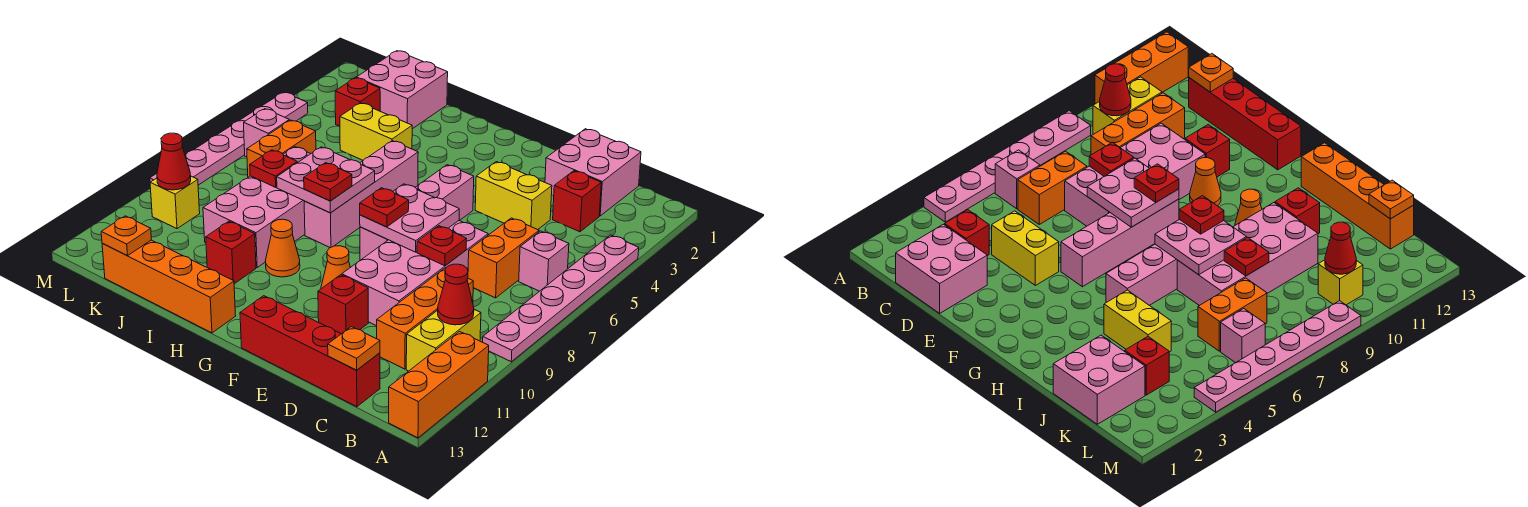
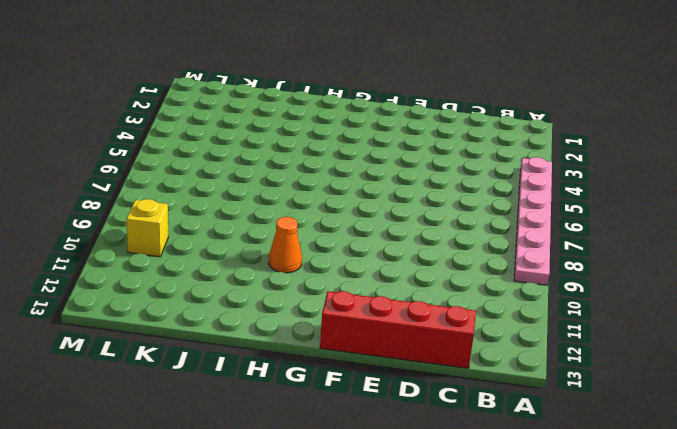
none -> orange brick A11:A13 level 1
none -> pink brick B6 level 1
none -> yellow brick B10:B11 level 1
none -> pink brick C1:D2 level 1

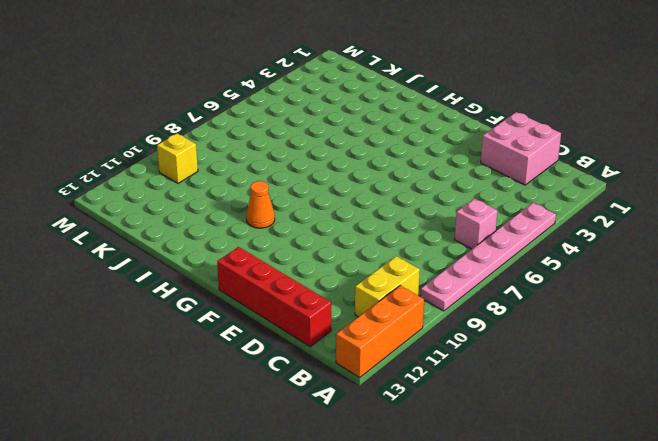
none -> red brick C3 level 1
none -> orange brick C6:C7 level 1
none -> orange brick C9:C11 level 1
none -> yellow brick D4:E4 level 1

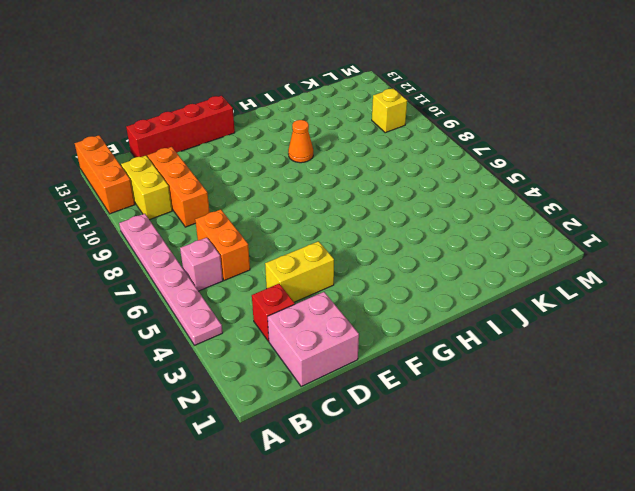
none -> pink brick D7:E10 level 1
none -> red brick E11 level 1
none -> pink brick F5:F8 level 1
none -> orange cone F10 level 1

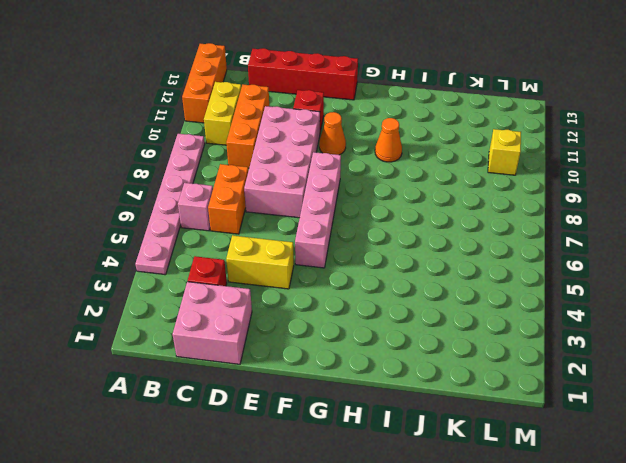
none -> pink brick H5:H8 level 1
none -> orange brick H13:K13 level 1
none -> yellow brick I4:J4 level 1
none -> pink brick I7:J10 level 1

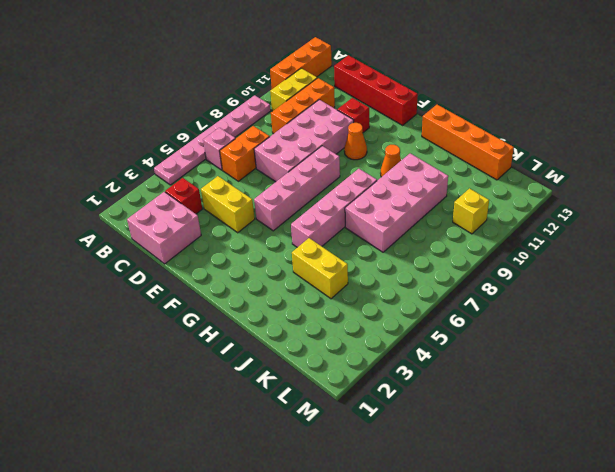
none -> red brick I11 level 1
none -> pink brick J1:K2 level 1
none -> red brick K3 level 1
none -> orange brick K6:K7 level 1

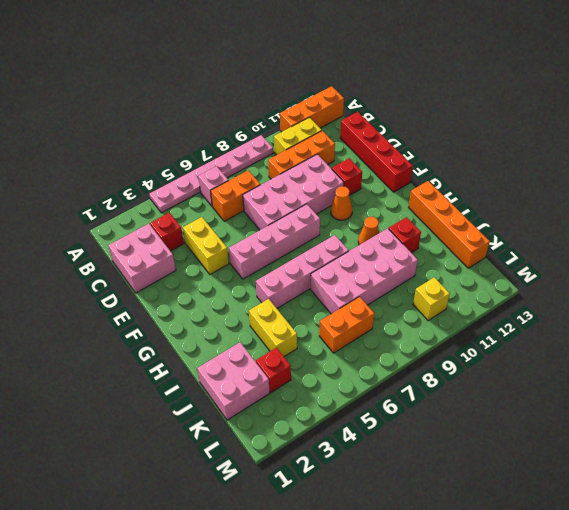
none -> pink brick L6 level 1
none -> pink plate M4:M9 level 1
none -> red cone B10 level 2
none -> orange plate C13 level 2

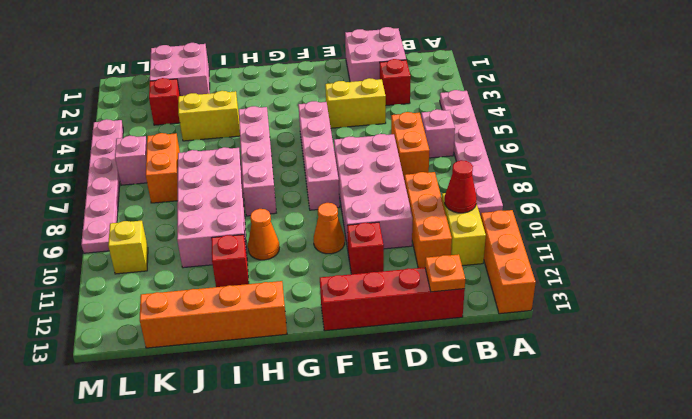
none -> red plate D8 level 2
none -> pink plate E7:F8 level 2
none -> pink plate H7:I8 level 2
none -> red plate J8 level 2

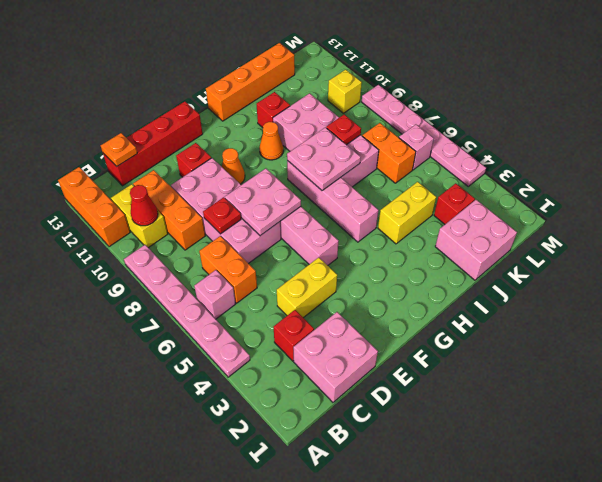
none -> orange plate K13 level 2
none -> red cone L10 level 2
none -> red plate F8 level 3
none -> red plate H8 level 3

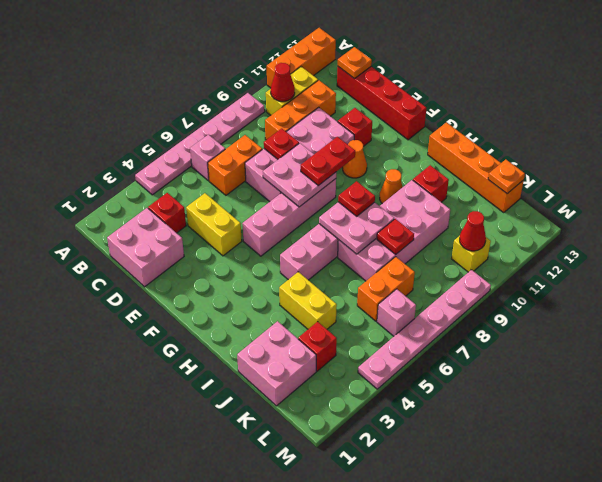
red plate F8:F9 level 3 -> red plate F8 level 3

